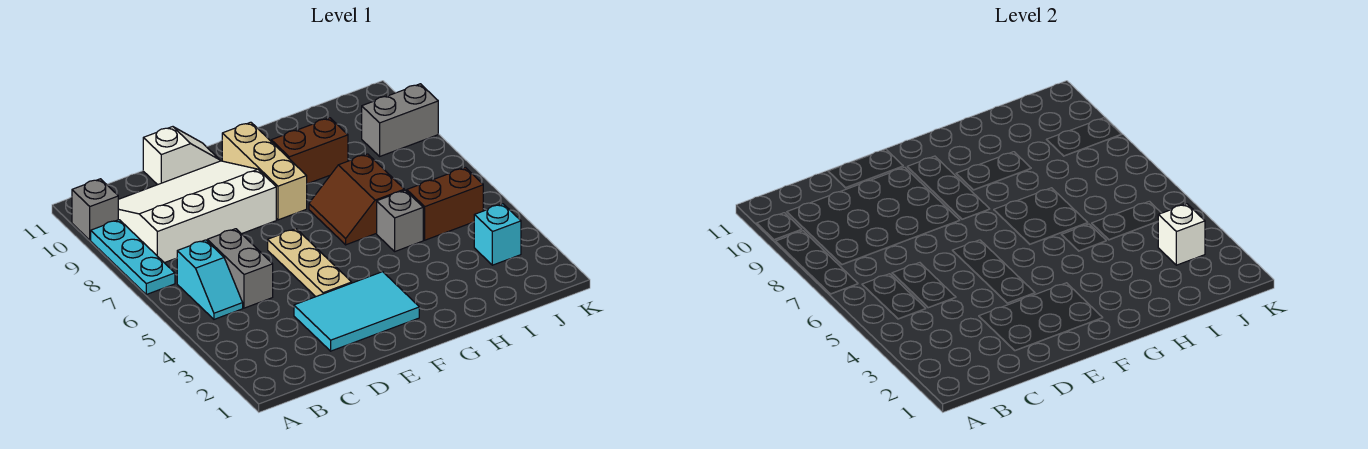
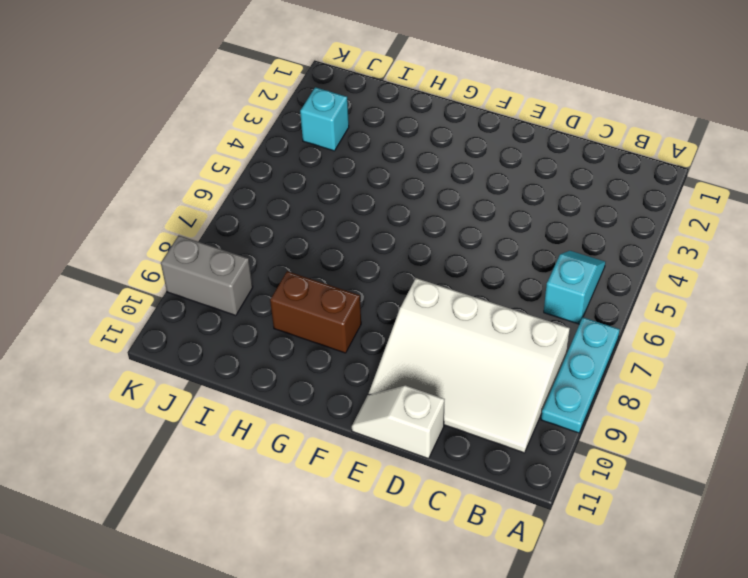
none -> grey brick A10 level 1
none -> grey brick C5:C6 level 1
none -> cyan tile D2:F3 level 1

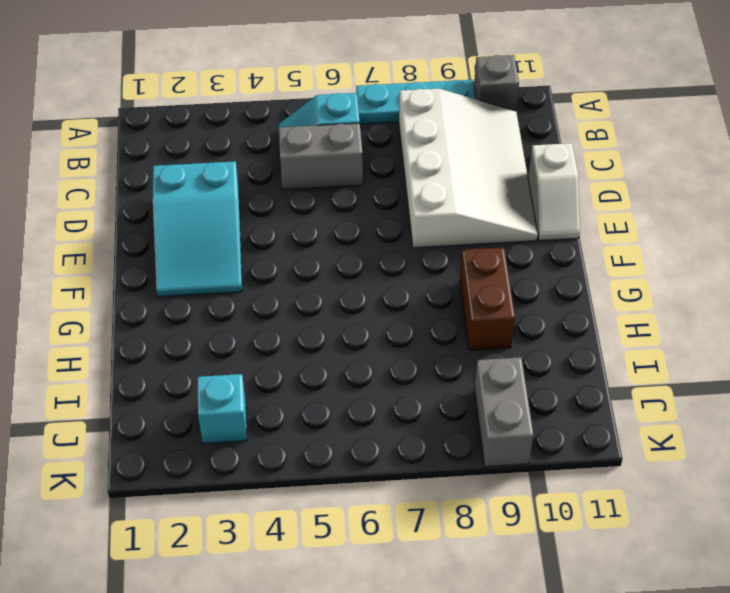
cyan slope D2:F3 level 1 top D -> cyan tile D2:F3 level 1
none -> tan plate E4:E6 level 1
none -> tan brick F8:F10 level 1
none -> brown slope G6:H7 level 1 top H

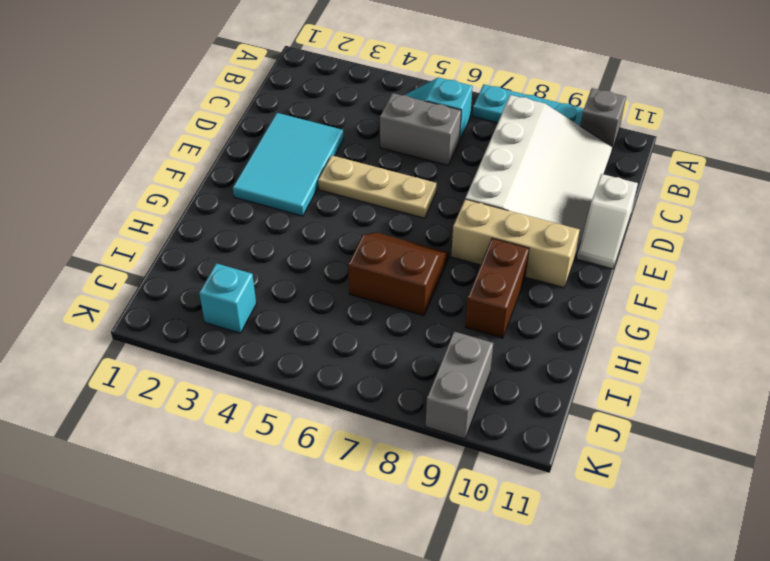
none -> grey brick H5 level 1
none -> brown brick I5:J5 level 1
none -> white brick J3 level 2

